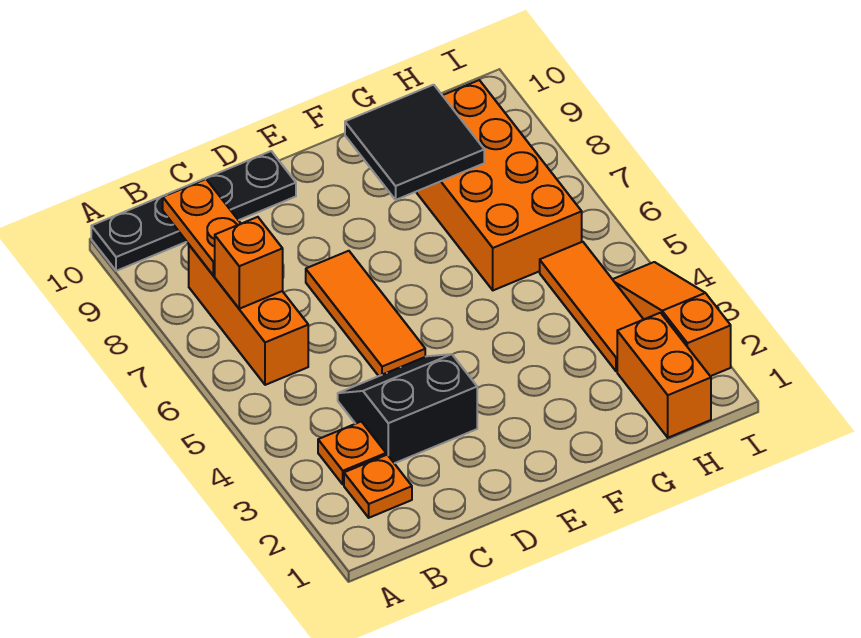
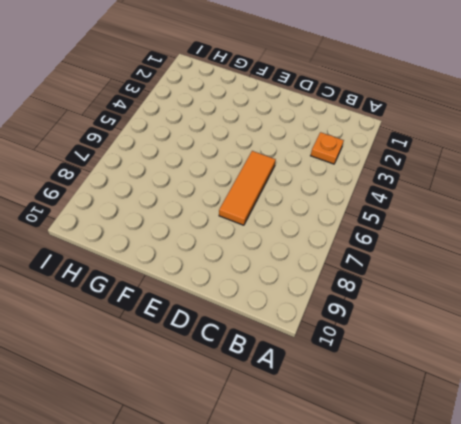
none -> black plate A10:D10 level 1
none -> orange plate B2 level 1
none -> orange brick B6:B8 level 1

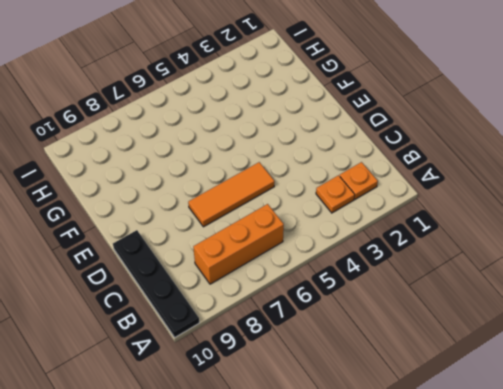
none -> black slope C3:D4 level 1 top 3
none -> orange brick G6:H9 level 1
none -> orange brick H1:H2 level 1

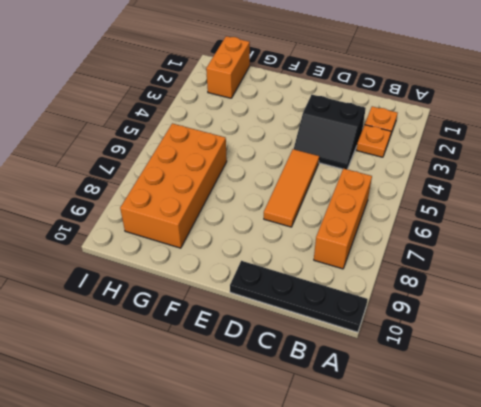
none -> orange tile H3:H5 level 1
none -> orange slope I2:I4 level 1 top 2
none -> orange brick B7 level 2

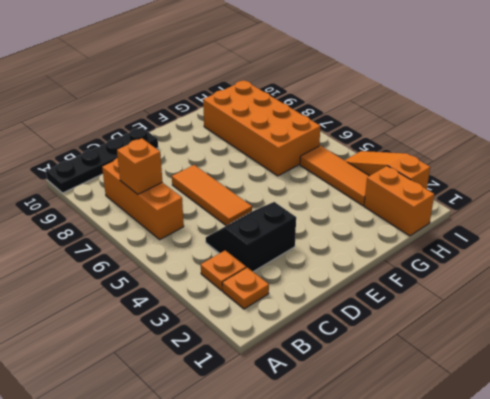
none -> orange plate B8:B9 level 2
none -> black tile F8:G9 level 2

